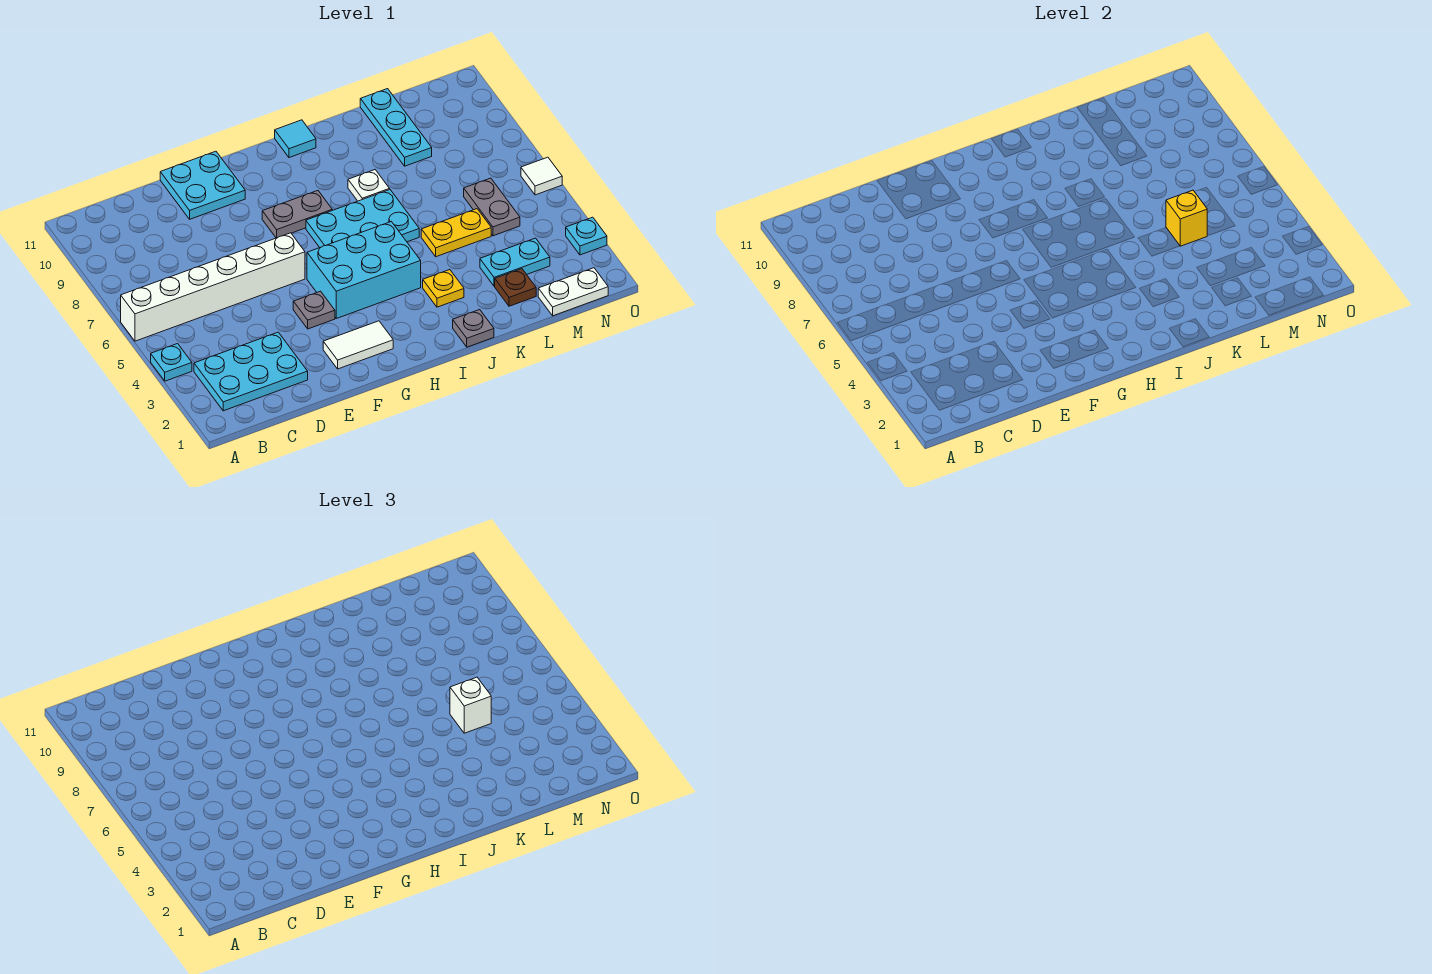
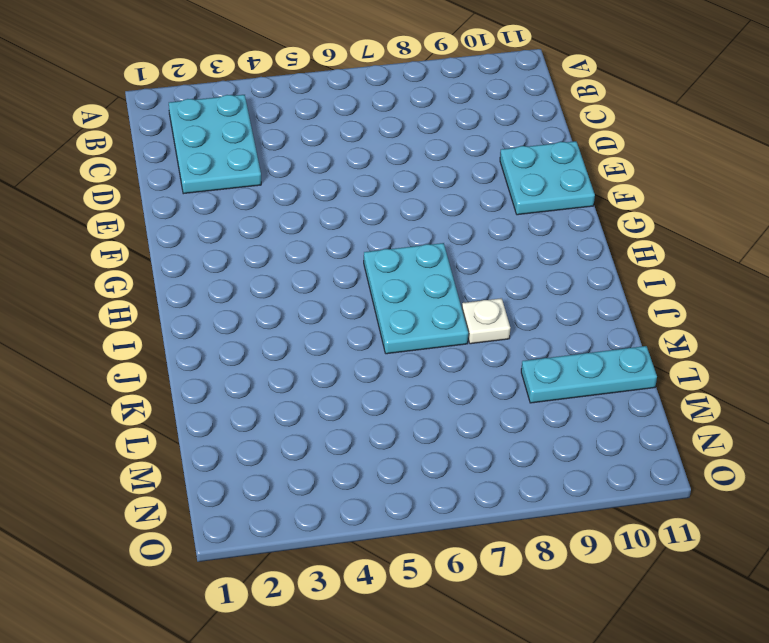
none -> cyan plate A4 level 1
none -> white brick A6:F6 level 1
none -> white tile F2:G2 level 1

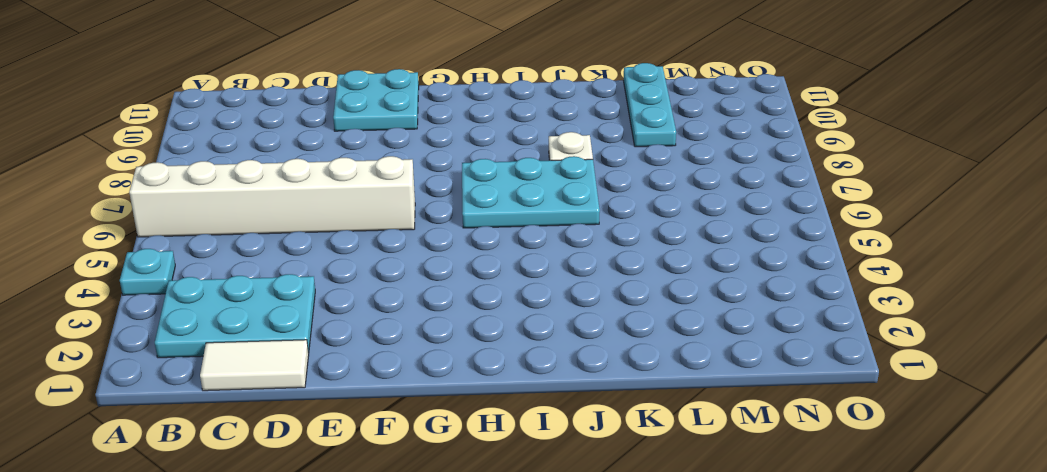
white tile C1:D1 level 1 -> white tile F2:G2 level 1
none -> grey plate F4 level 1
none -> cyan brick G4:I5 level 1
none -> grey plate G8:H8 level 1

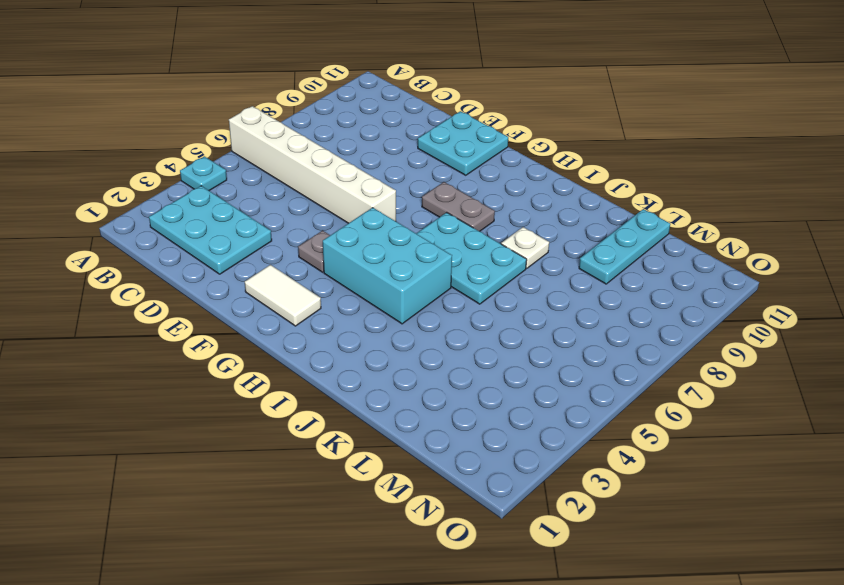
none -> cyan tile I11 level 1
none -> grey plate J1 level 1
none -> yellow plate J3 level 1

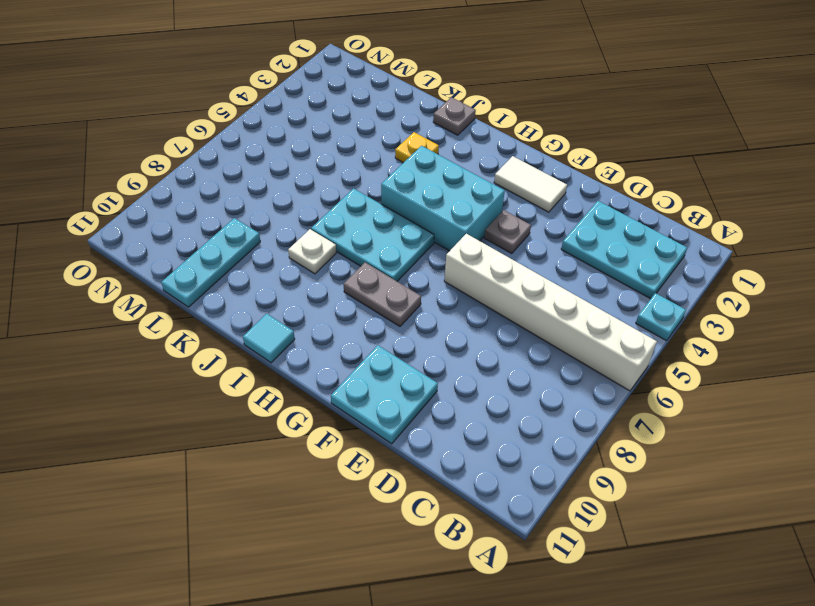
none -> yellow plate K5:L5 level 1
none -> brown plate L2 level 1
none -> cyan plate L3:M3 level 1

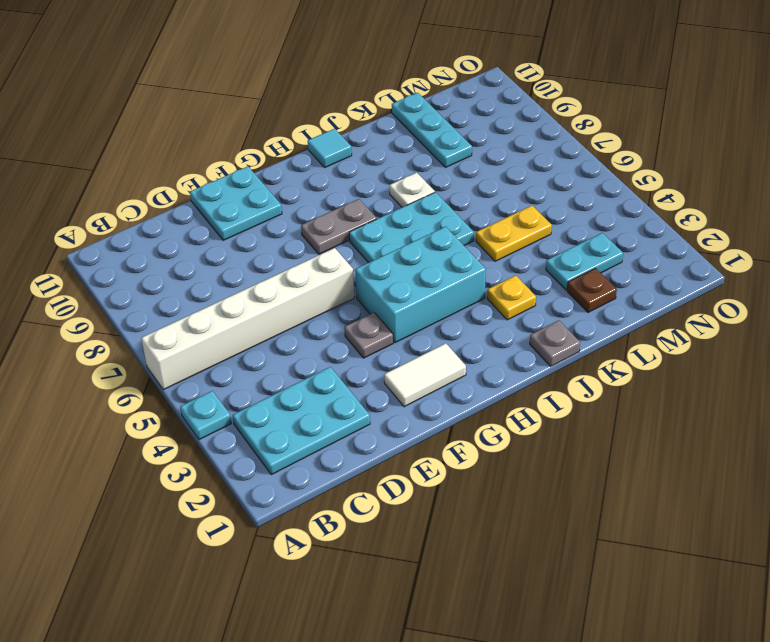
none -> white plate M1:N1 level 1
none -> grey plate M5:M6 level 1
none -> cyan plate O3 level 1

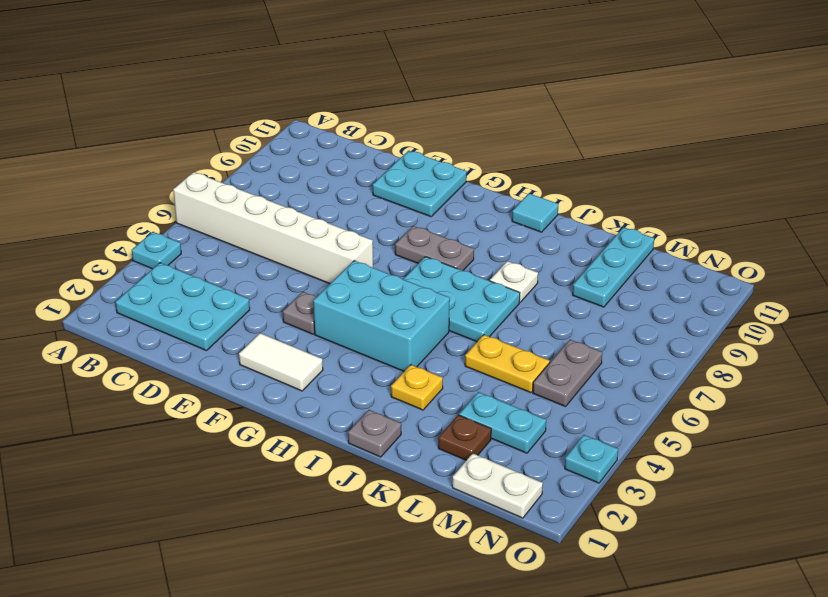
none -> white tile O6 level 1
none -> yellow brick L5 level 2
none -> white brick L5 level 3

